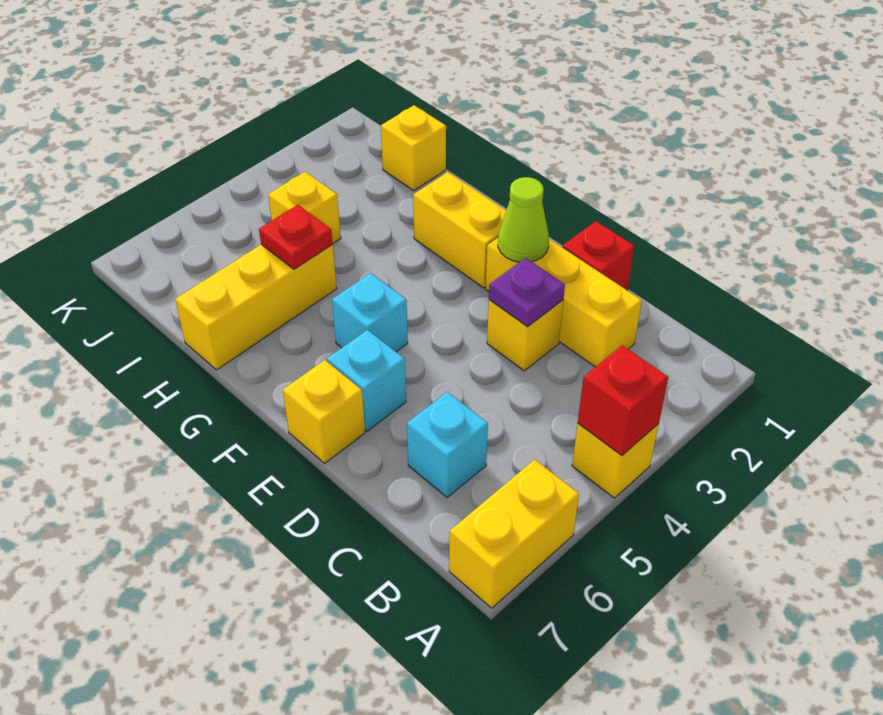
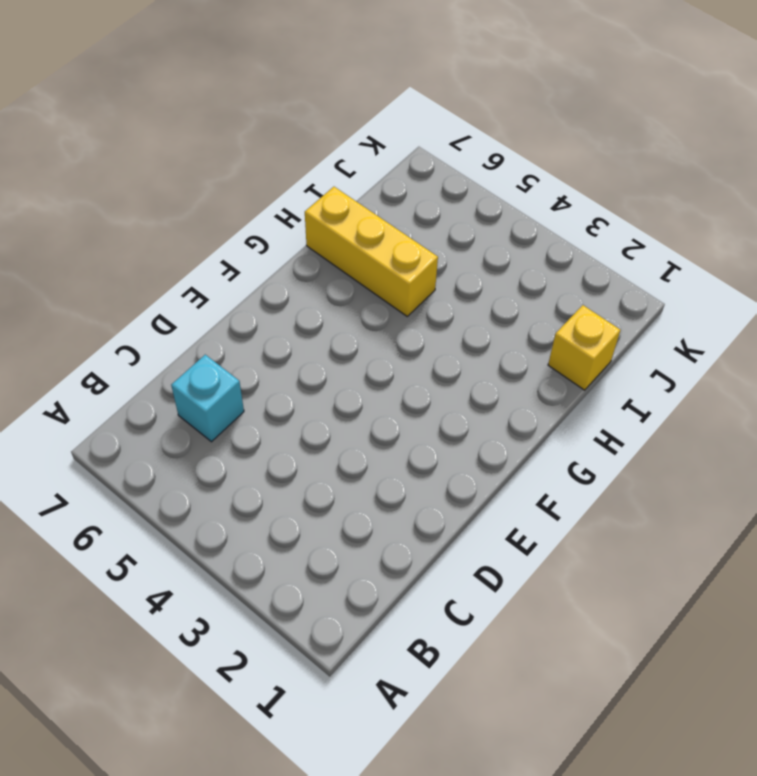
none -> yellow brick A4 level 1
none -> yellow brick A6:A7 level 1
none -> yellow brick C2:E2 level 1

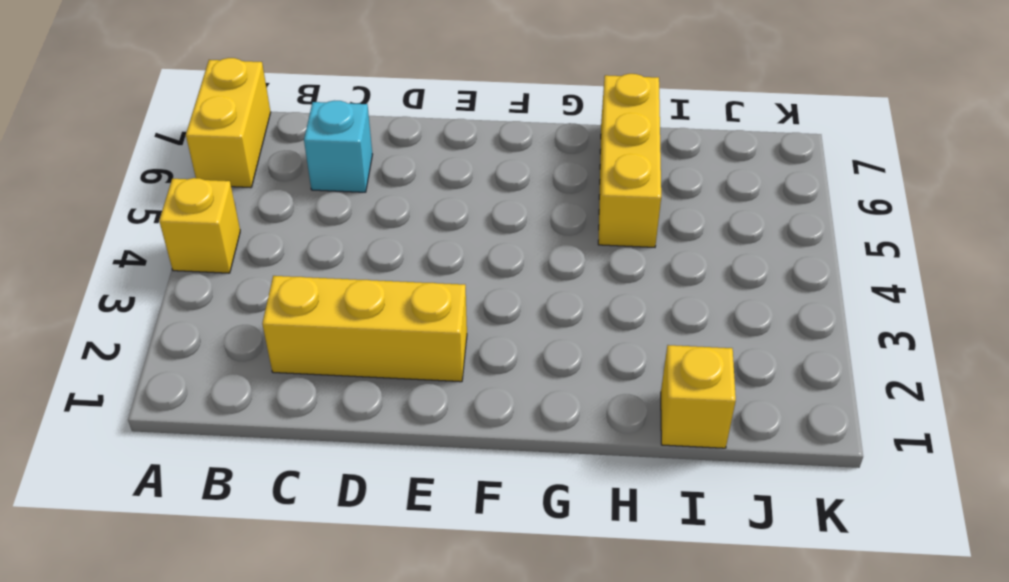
none -> red brick D1 level 1
none -> yellow brick D3 level 1
none -> cyan brick E6 level 1

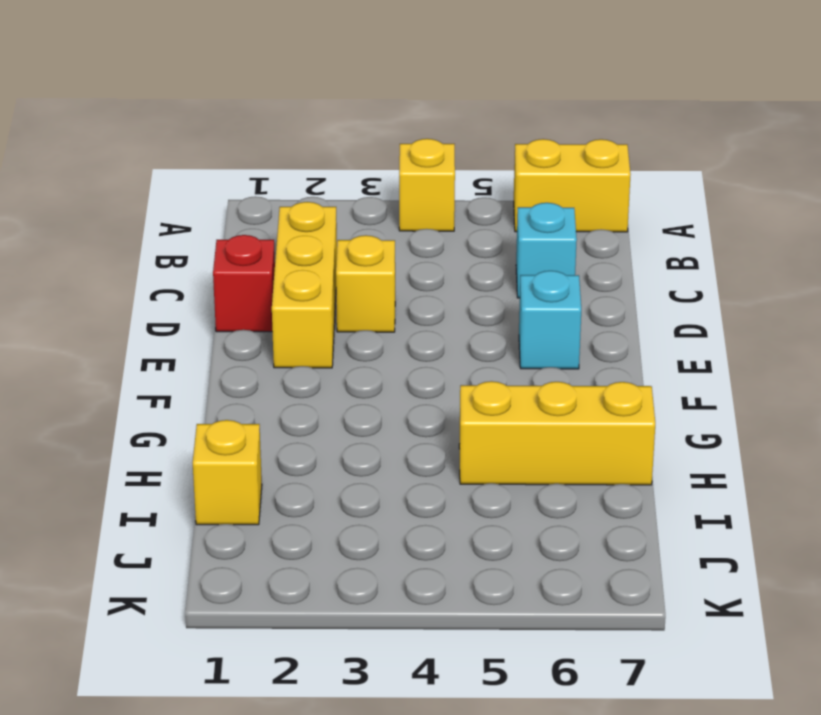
none -> yellow brick E7 level 1
none -> yellow brick F2:G2 level 1
none -> cyan brick F5 level 1

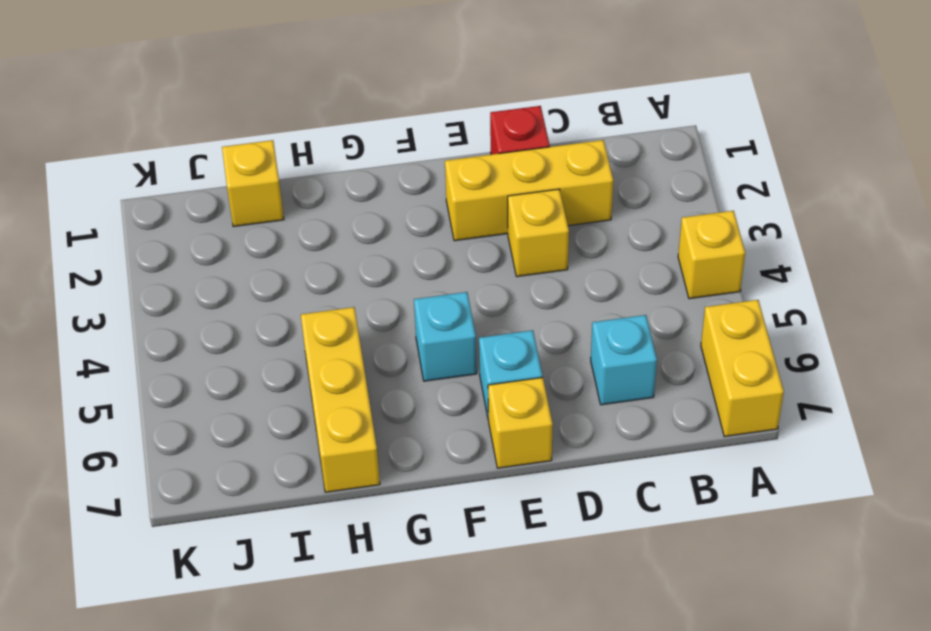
none -> yellow brick F2:G2 level 1
none -> yellow brick I4 level 1
none -> red brick A4 level 2

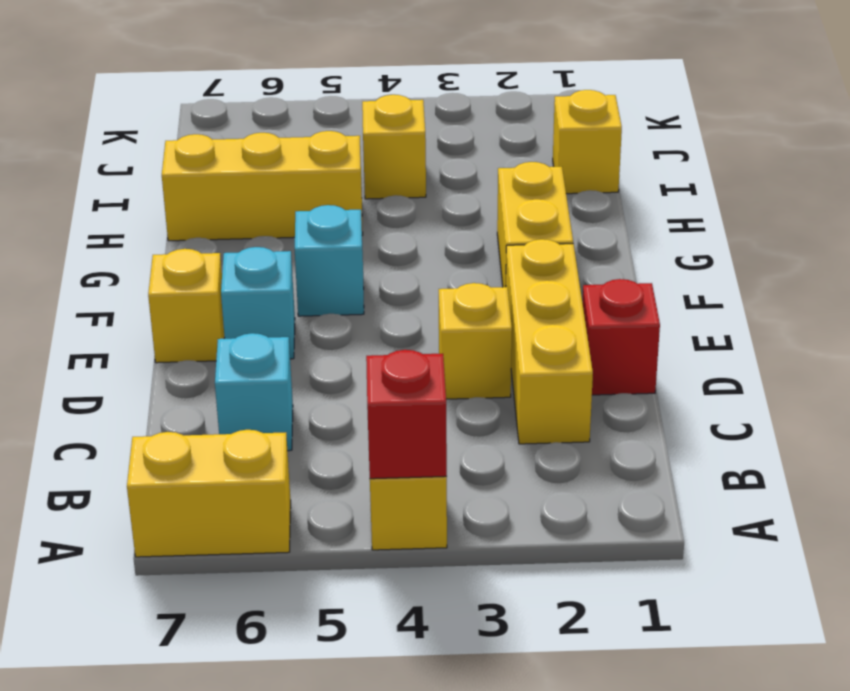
none -> purple plate D3 level 2
none -> lime cone E2 level 2
none -> red plate H5 level 2

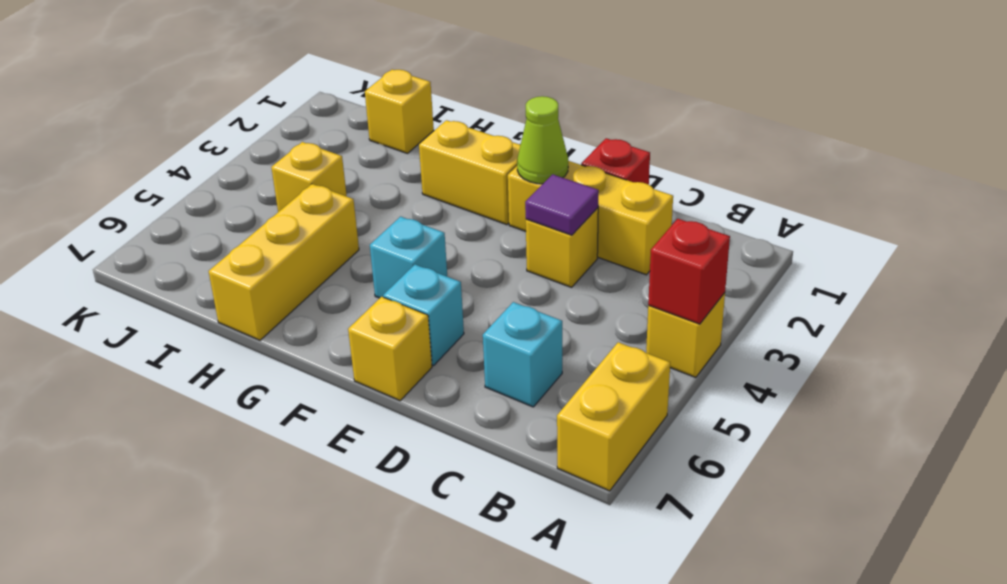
purple tile D3 level 2 -> purple plate D3 level 2
none -> red plate H5 level 2

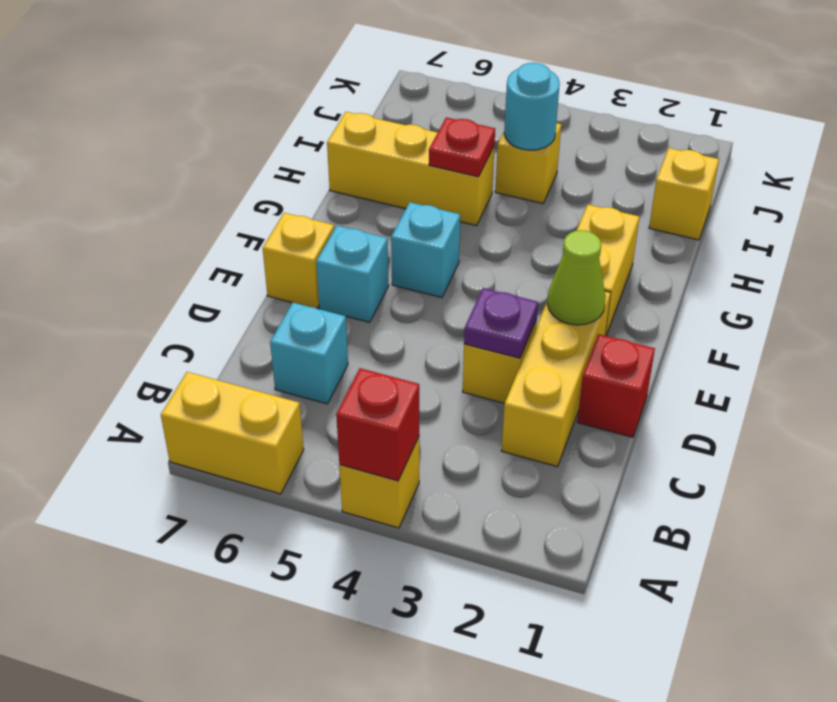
cyan round brick I4 level 2 -> none

